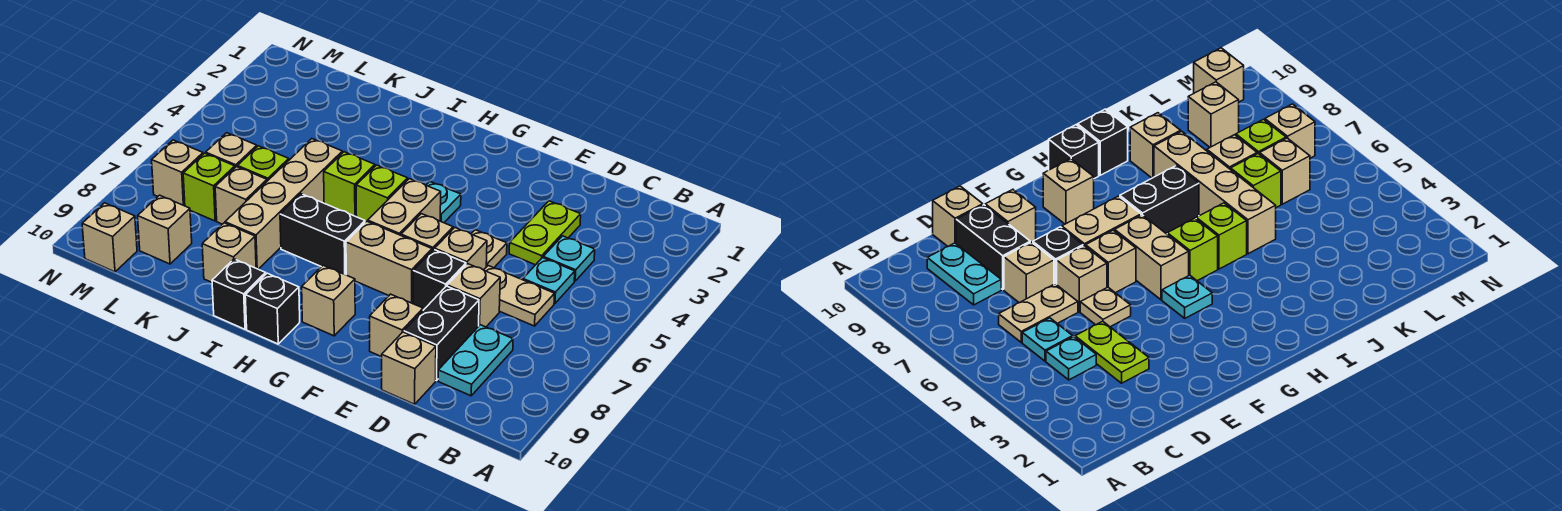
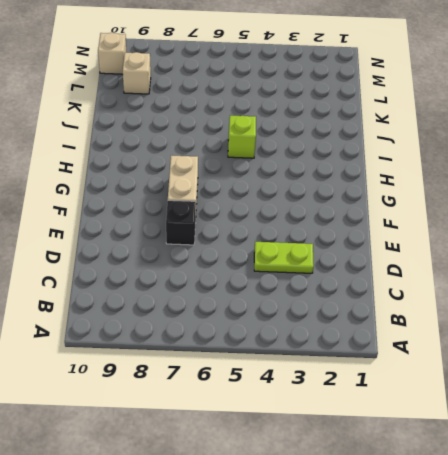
none -> cyan plate C4 level 1
none -> cyan plate C5 level 1
none -> tan plate C6:D6 level 1
none -> cyan plate C8:C9 level 1

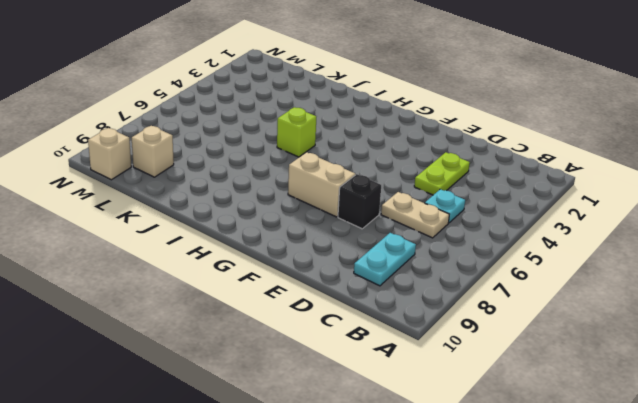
none -> cyan plate C4 level 1
none -> tan brick D7 level 1
none -> black brick D8:D9 level 1
none -> tan brick D10 level 1

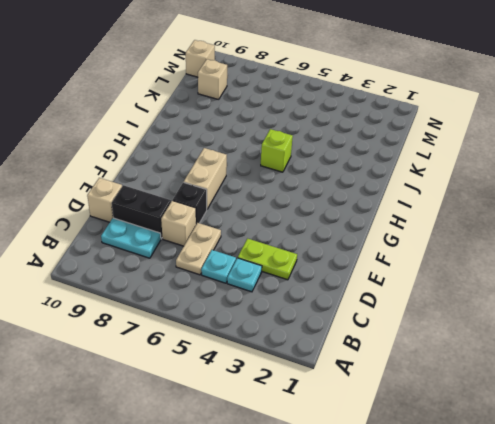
none -> tan plate E5 level 1
none -> tan brick E6 level 1
none -> tan brick E9 level 1
none -> tan brick F6 level 1

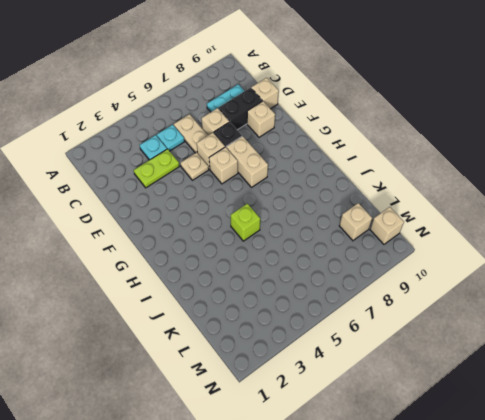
none -> cyan plate G4 level 1
none -> tan brick G5:G6 level 1
none -> tan brick G9 level 1
none -> lime brick H5 level 1

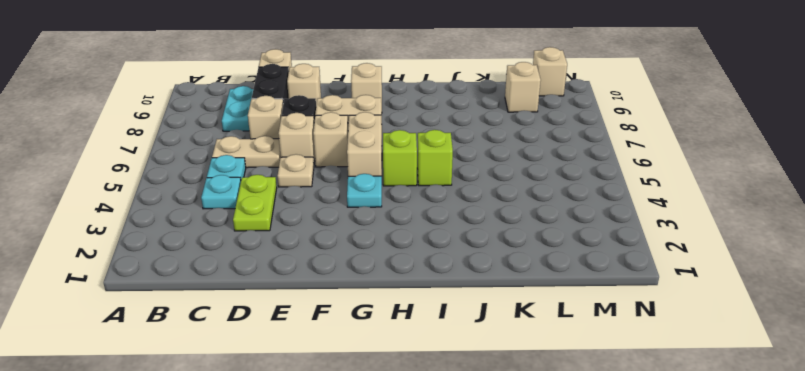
none -> black brick H7:I7 level 1
none -> black brick H10 level 1
none -> black brick I10 level 1
none -> tan brick J5:J8 level 1

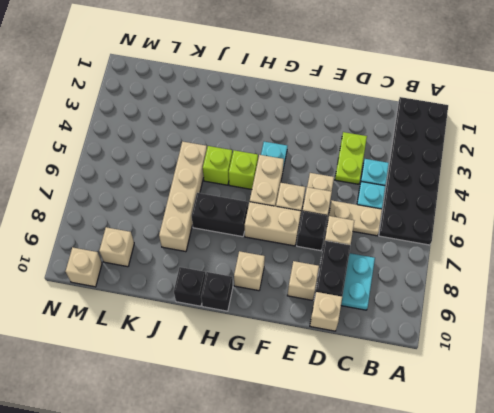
black plate A1:B6 level 1 -> none
none -> tan brick J9 level 1
none -> lime brick K6 level 1
none -> tan brick K7 level 1
none -> tan brick L6 level 1

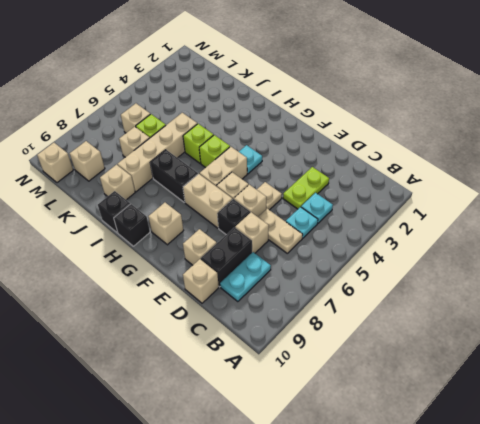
none -> lime brick L7 level 1
none -> tan brick M7 level 1

